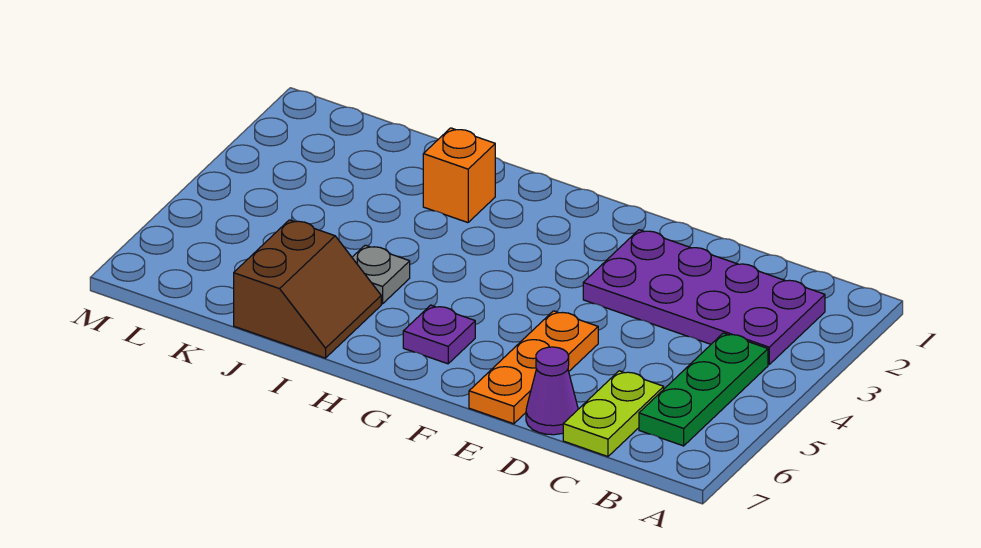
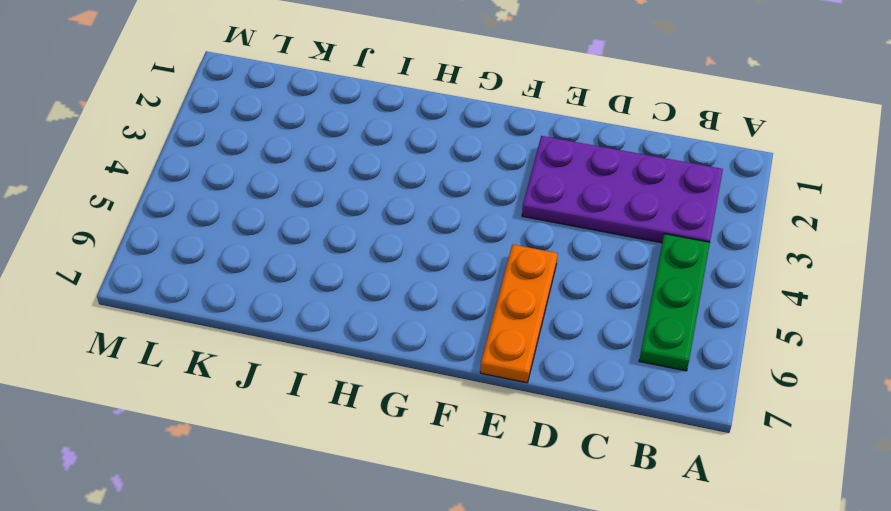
none -> lime plate C6:C7 level 1
none -> purple cone D7 level 1

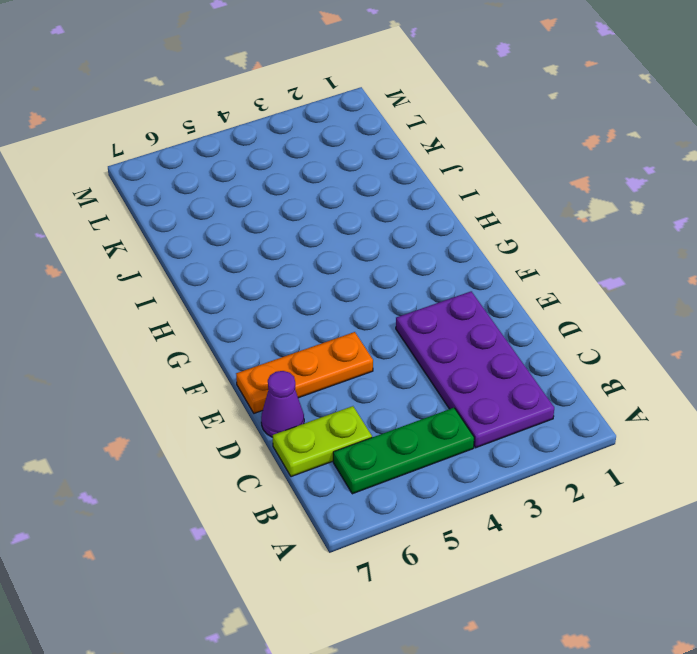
none -> purple plate G6 level 1
none -> orange brick I2 level 1

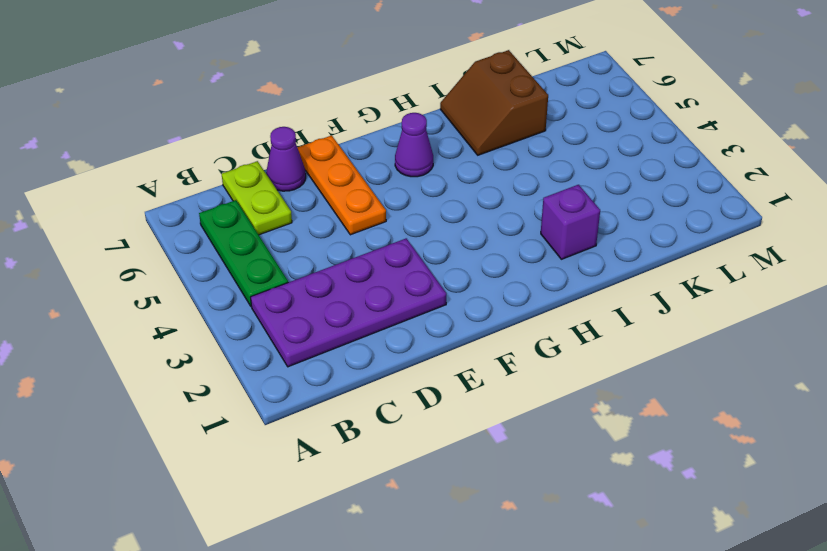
purple cone G6 level 1 -> purple plate G6 level 1
purple brick I2 level 1 -> orange brick I2 level 1
none -> grey plate I5 level 1

